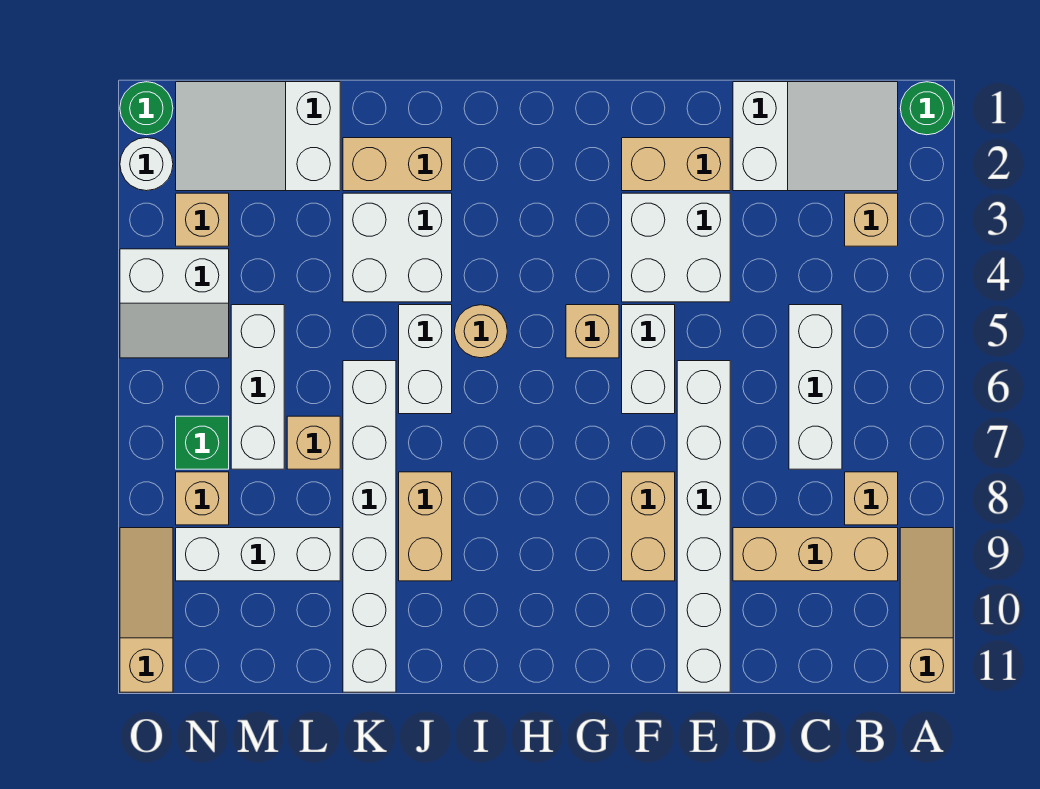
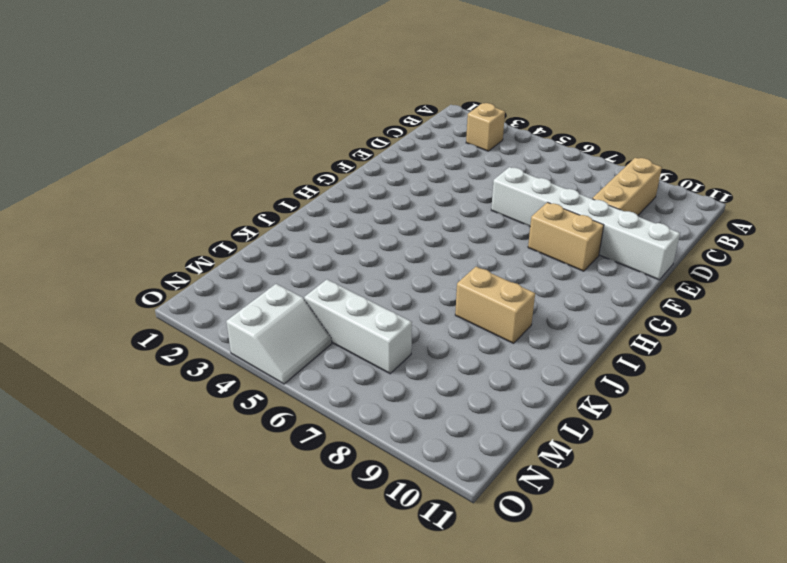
none -> green round brick A1 level 1
none -> tan slope A9:A11 level 1 top 11
none -> white slope B1:D2 level 1 top D
none -> tan brick B8 level 1

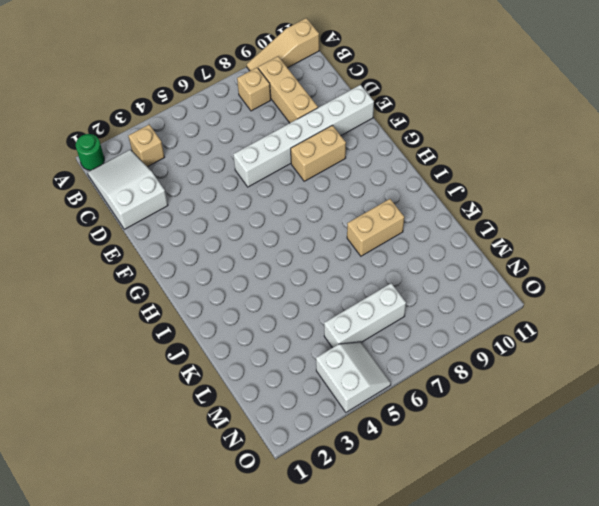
none -> white brick C5:C7 level 1
none -> tan brick E2:F2 level 1
none -> white brick E3:F4 level 1
none -> white brick F5:F6 level 1

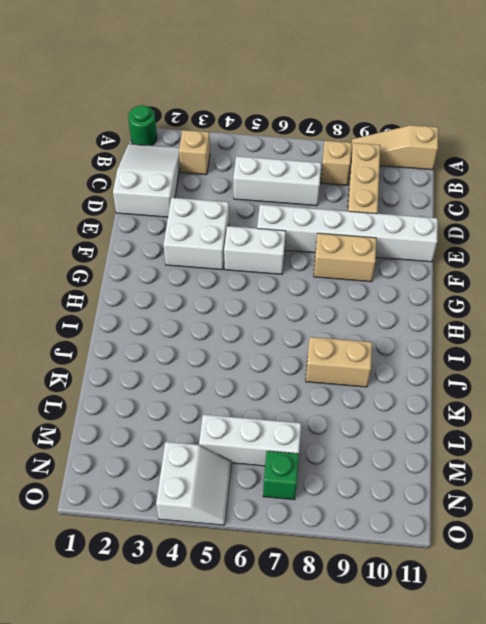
none -> tan brick E2:F2 level 1
none -> tan brick G5 level 1
none -> tan round brick I5 level 1
none -> tan brick J2:K2 level 1

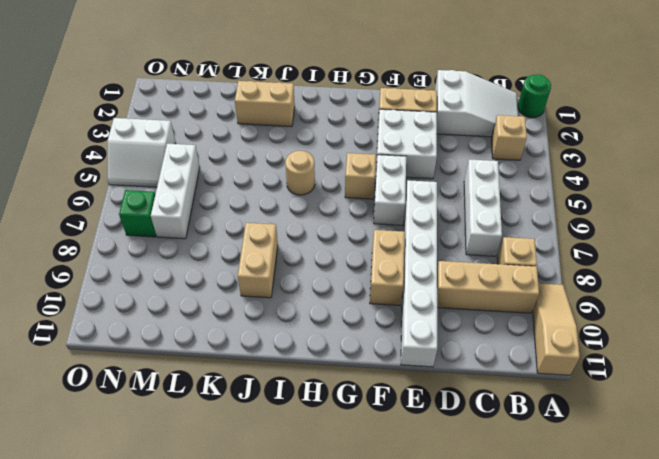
none -> white brick J3:K4 level 1
none -> white brick J5:J6 level 1
none -> white brick K6:K11 level 1
none -> white slope L1:N2 level 1 top L

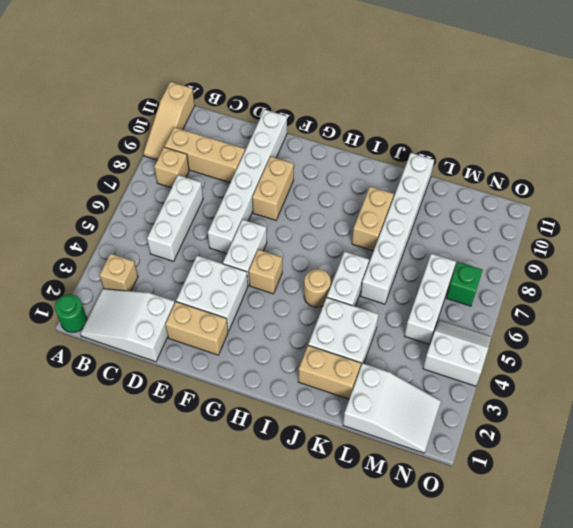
none -> tan brick L7 level 1
none -> white brick L9:N9 level 1
none -> tan brick N3 level 1
none -> tan brick N8 level 1

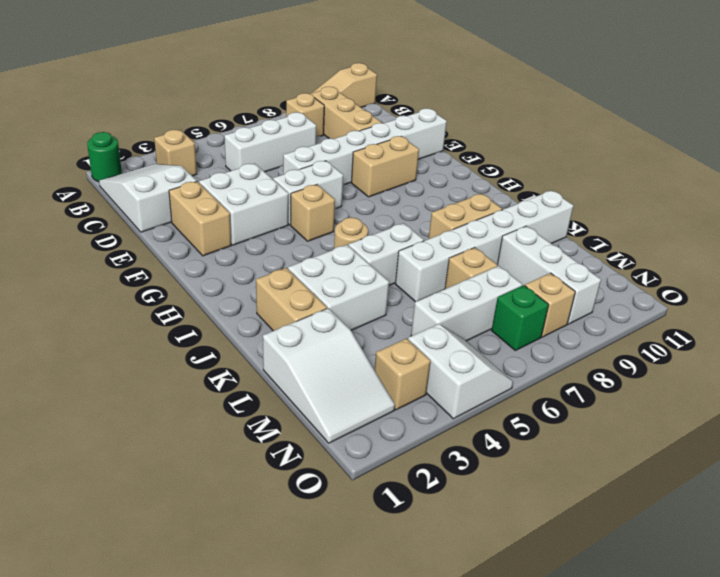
none -> green round brick O1 level 1
none -> white round brick O2 level 1
none -> tan slope O9:O11 level 1 top 11

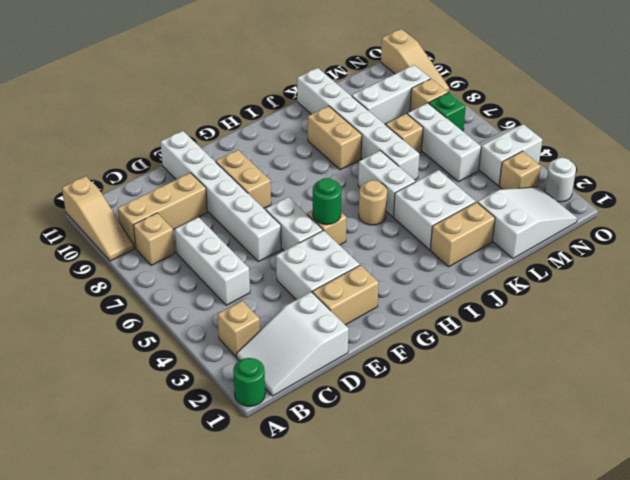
green round brick G5 level 2 -> green round brick O1 level 1

